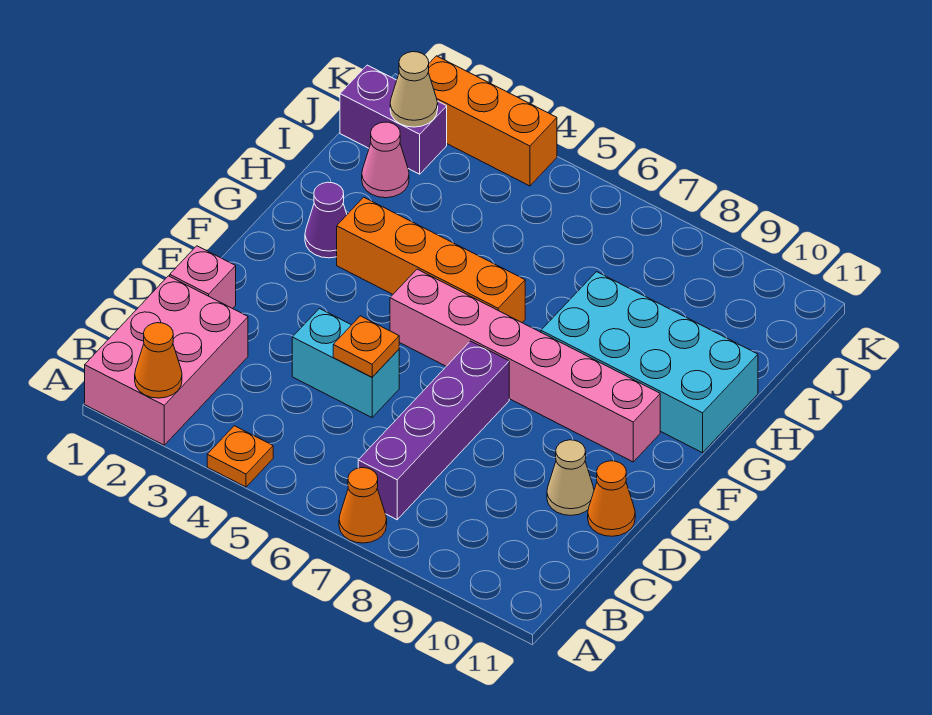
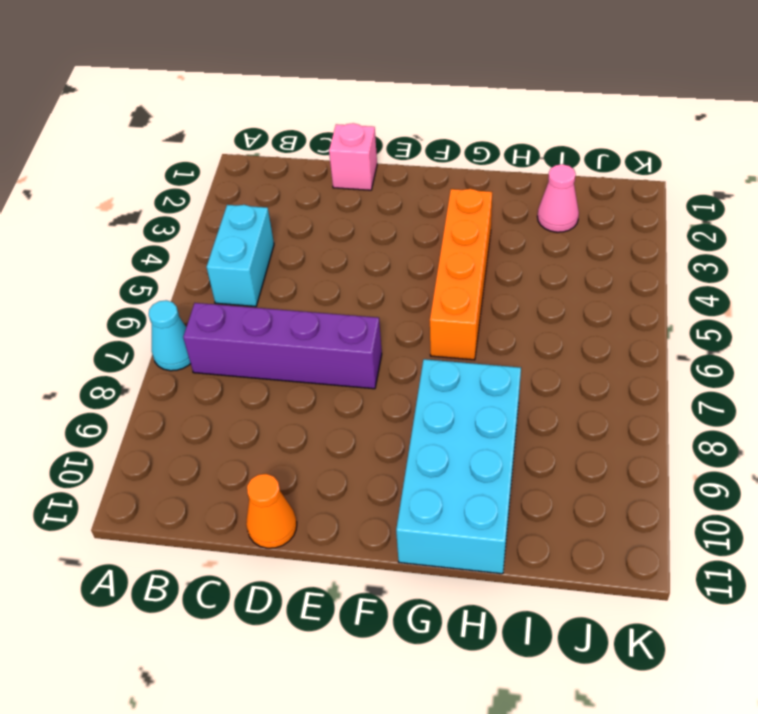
cyan cone A7 level 1 -> orange cone A7 level 1
cyan brick B4:B5 level 1 -> cyan brick D4:D5 level 1
none -> pink brick A1:C2 level 1
none -> orange plate A4 level 1
none -> tan cone D10 level 1

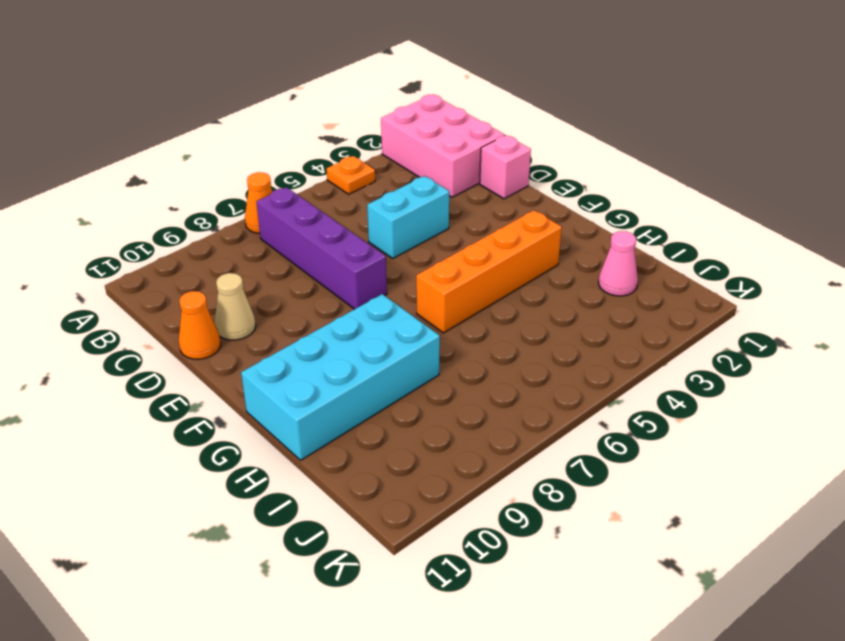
none -> pink brick F5:F10 level 1
none -> purple cone G2 level 1
none -> purple brick J1:J2 level 1

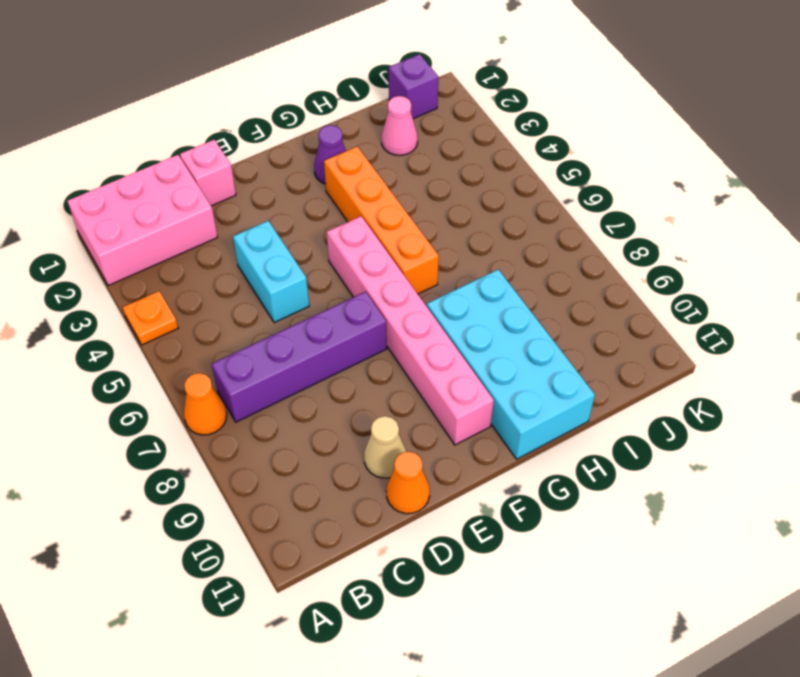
purple brick J1 level 1 -> purple brick J1:J2 level 1
none -> orange brick K2:K4 level 1
none -> orange cone A2 level 2
none -> orange plate D5 level 2

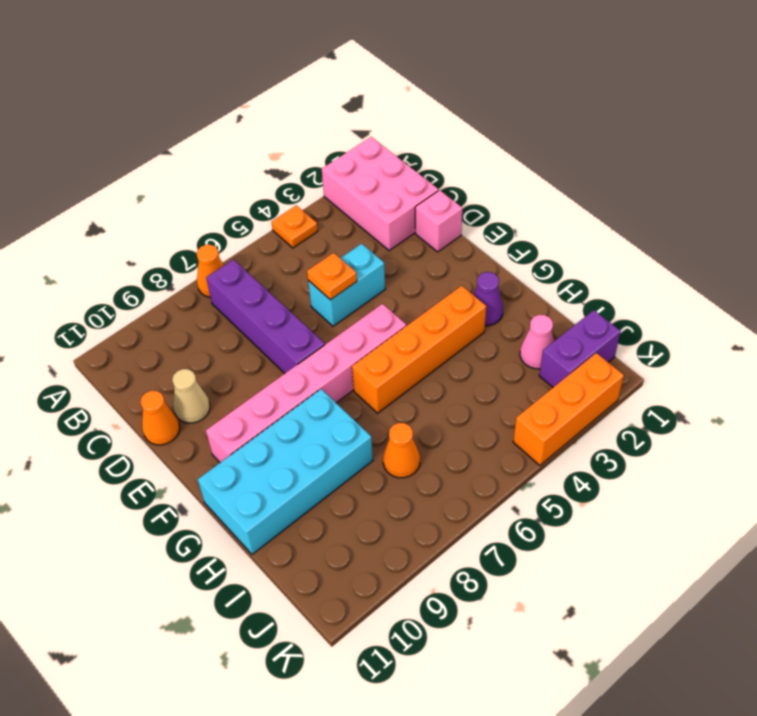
orange cone I7 level 1 -> orange cone A2 level 2
none -> tan cone J2 level 2

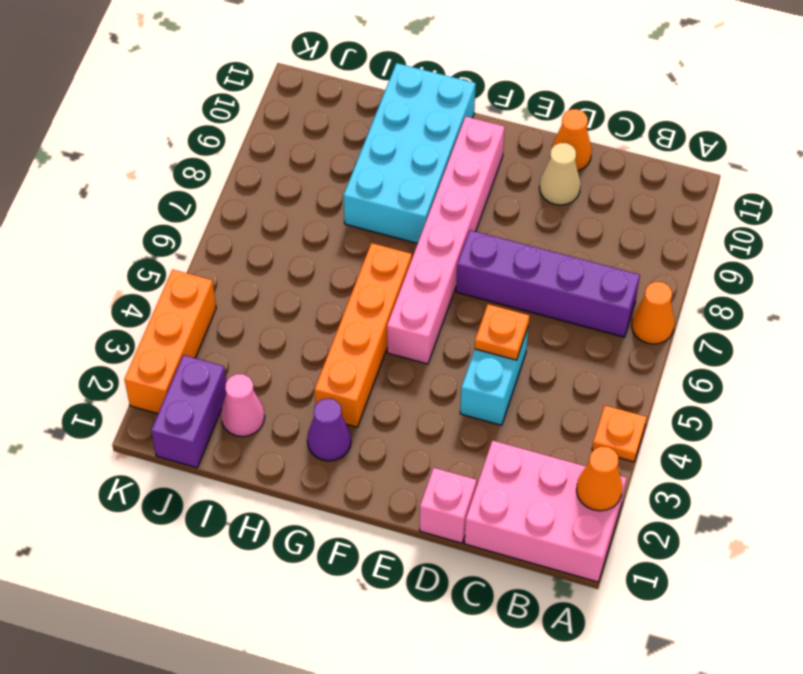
none -> tan cone J2 level 2

